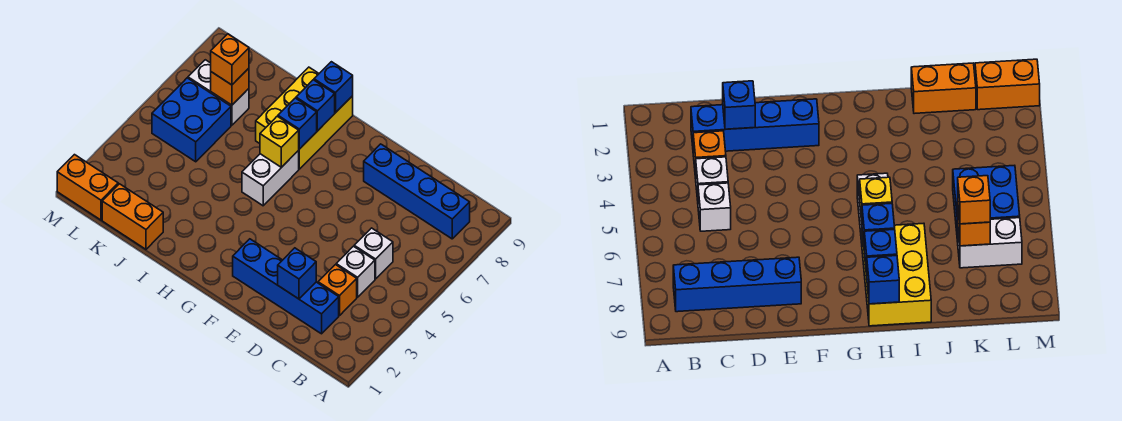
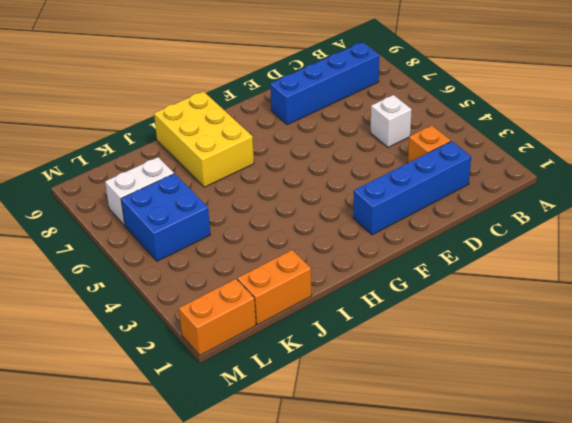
none -> white brick C4 level 1
none -> white brick H5:H6 level 1
none -> blue brick D2 level 2

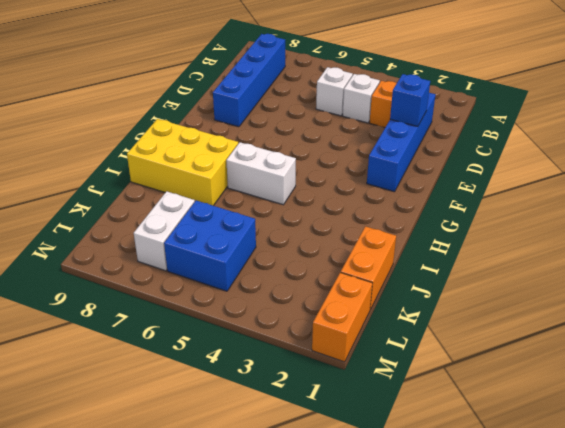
none -> yellow brick H6 level 2
none -> blue brick H7 level 2
none -> blue brick H8 level 2

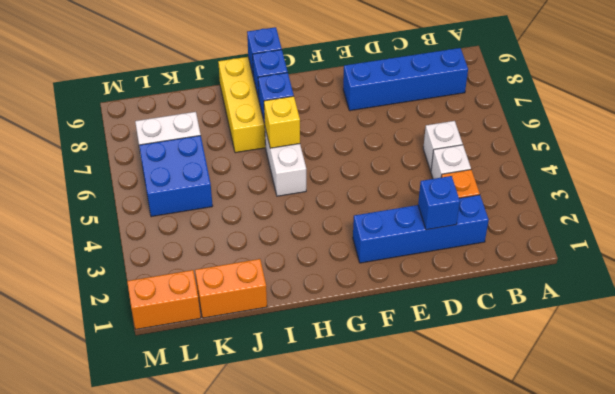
none -> orange brick K7 level 2
none -> orange brick K7 level 3

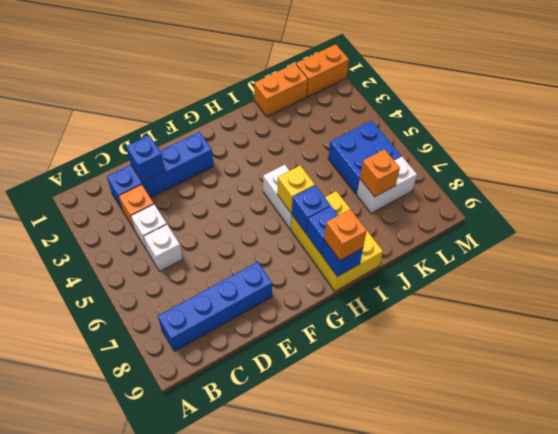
orange brick H9 level 3 -> orange brick K7 level 3

